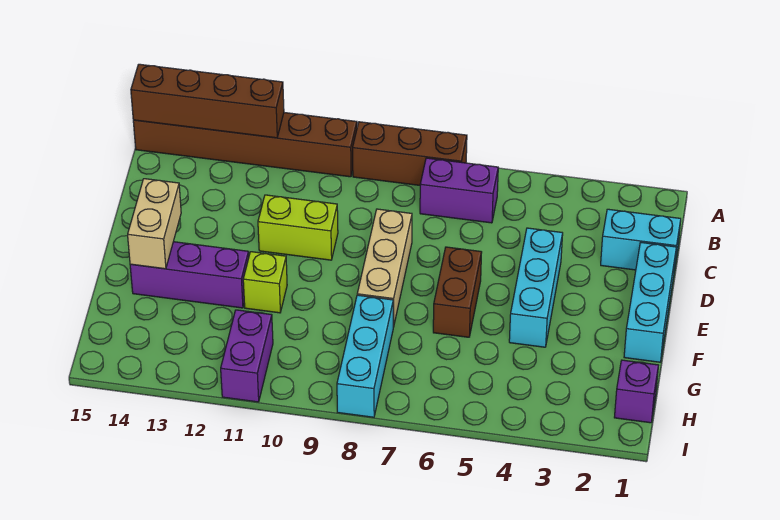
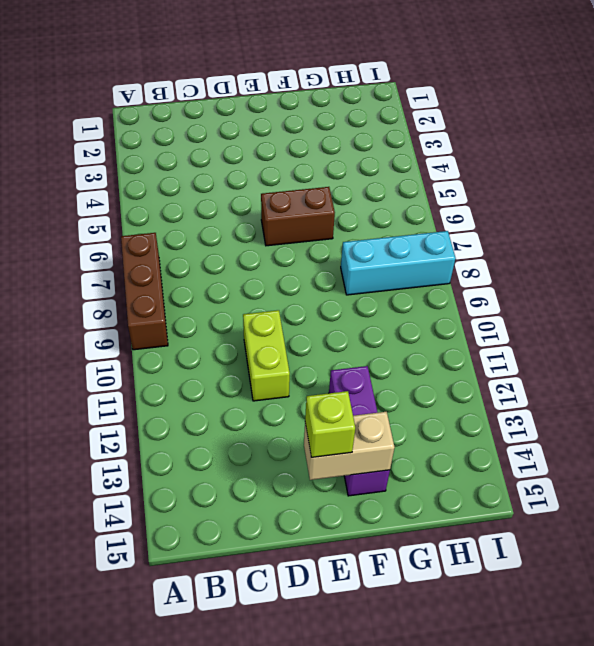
lime brick E14 level 3 -> lime brick F11 level 1
none -> brown brick A10:A15 level 1
none -> purple brick B6:B7 level 1
none -> cyan brick C1:C2 level 1

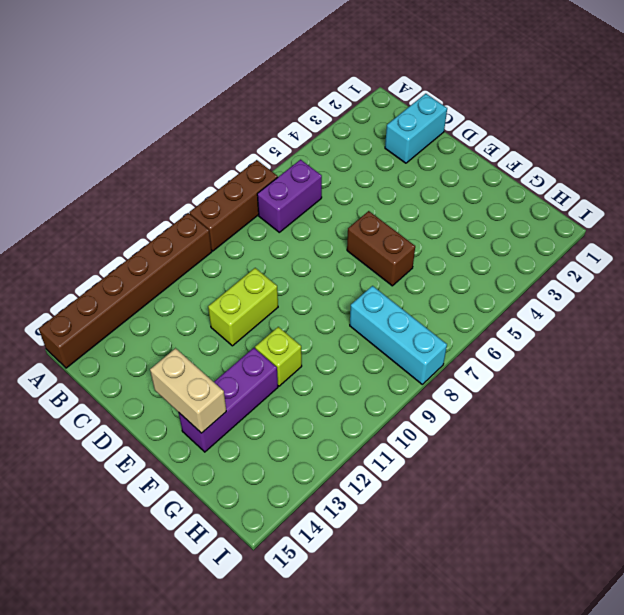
none -> cyan brick D1:F1 level 1
none -> cyan brick D4:F4 level 1
none -> tan brick D8:F8 level 1

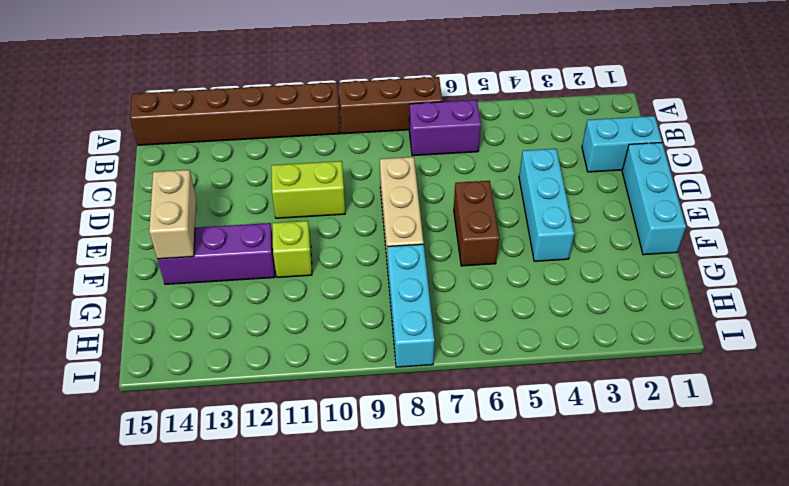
none -> purple brick H1 level 1
none -> purple brick H11:I11 level 1
none -> brown brick A12:A15 level 2

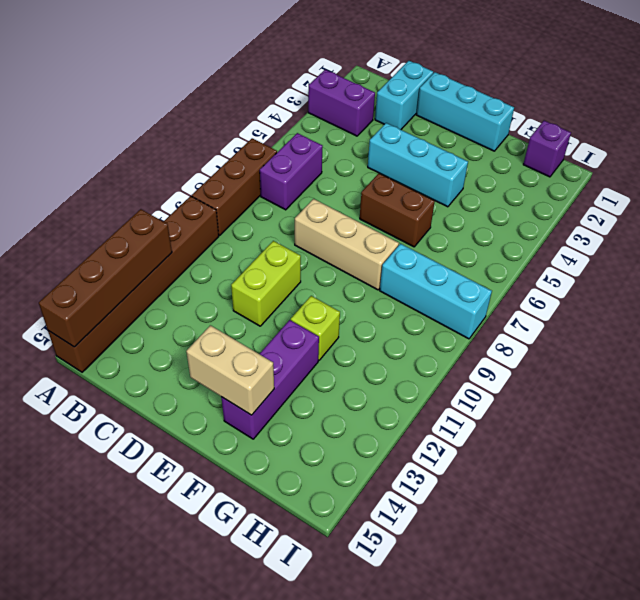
purple brick A3:B3 level 1 -> purple brick H11:I11 level 1

